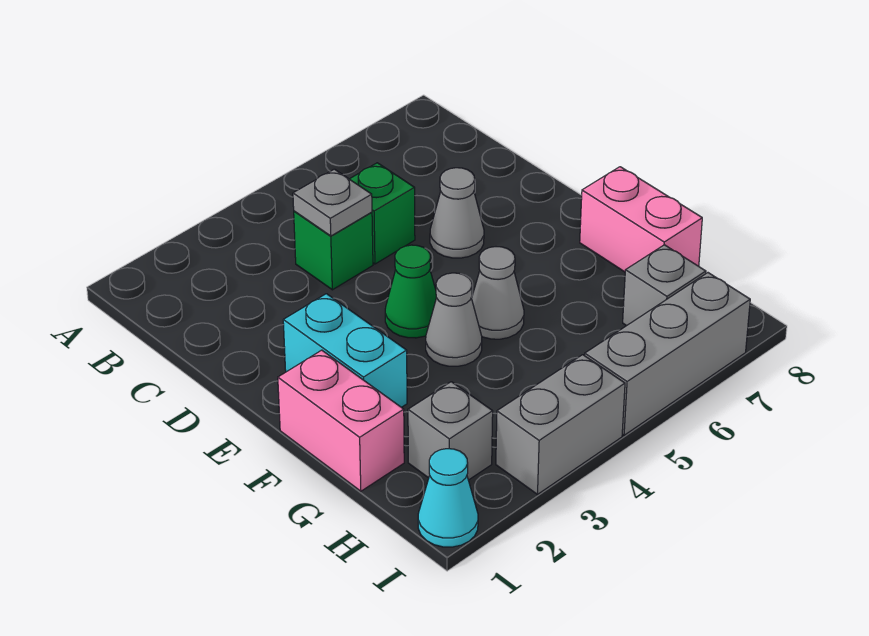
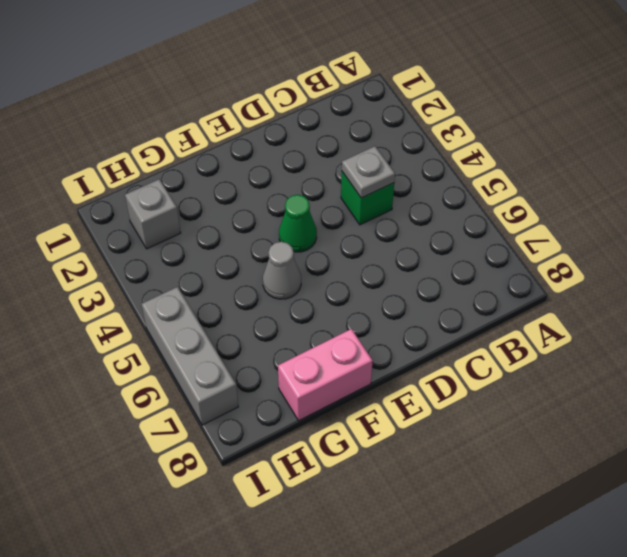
none -> green brick C5 level 1
none -> grey cone D6 level 1
none -> cyan brick E2:F2 level 1

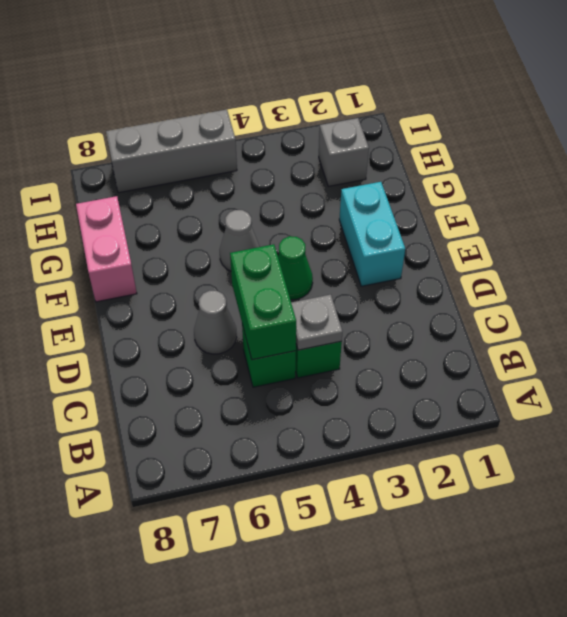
green brick C5:D5 level 2 -> none
none -> pink brick F1:G1 level 1
none -> grey cone F4 level 1
none -> grey brick H7 level 1

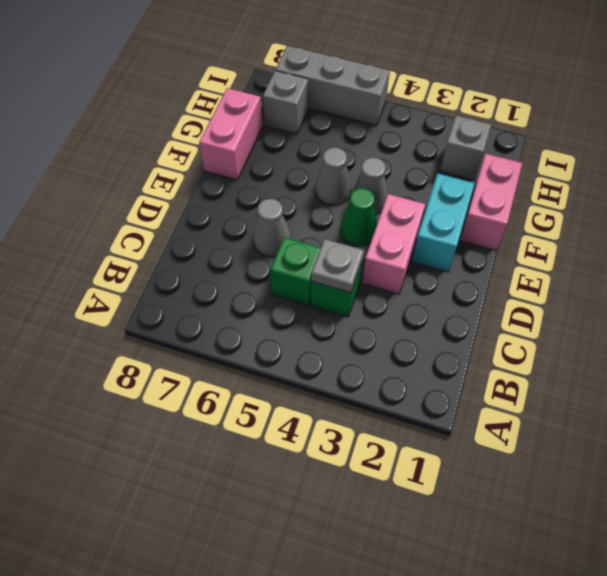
pink brick D3:E3 level 1 -> none
none -> cyan cone I1 level 1
none -> grey brick I3:I4 level 1

